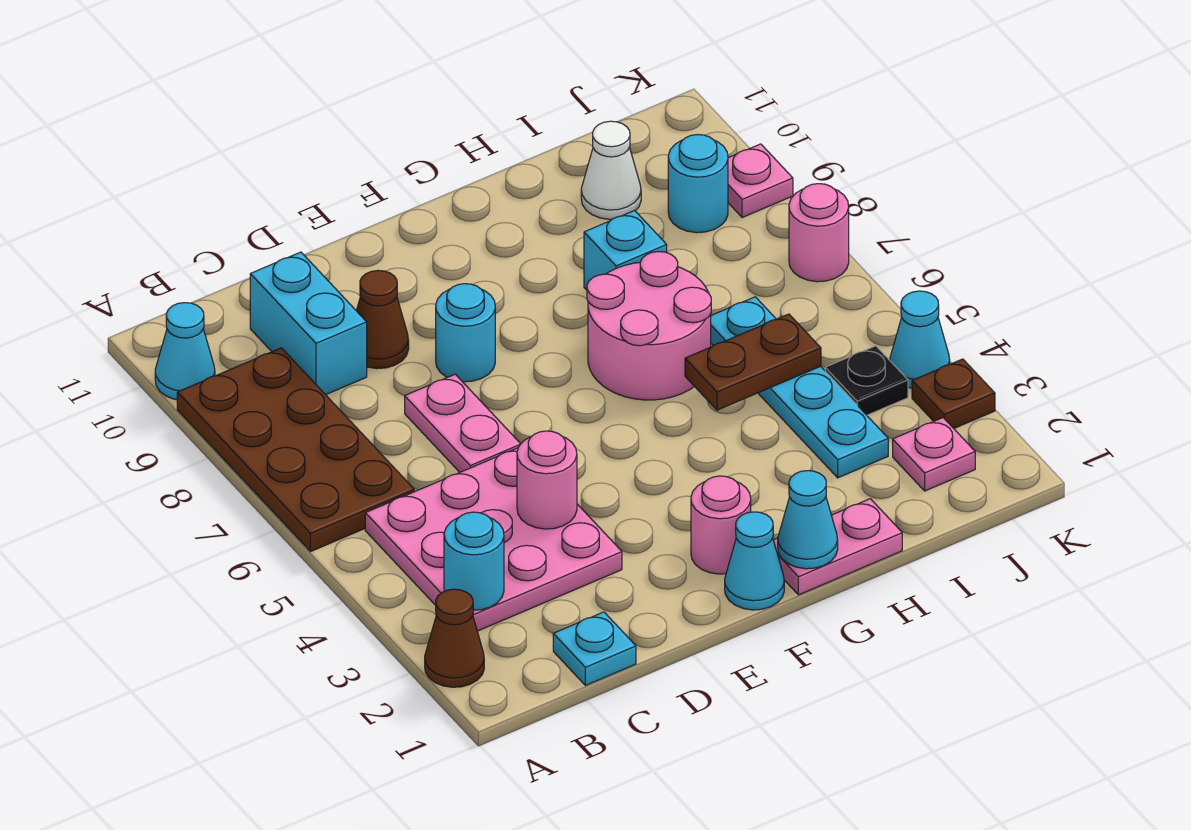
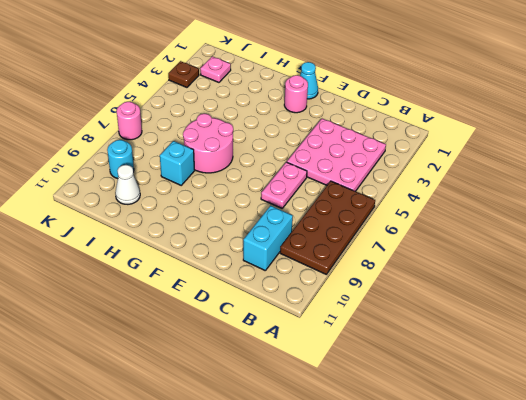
none -> brown cone A2 level 1
none -> cyan cone A10 level 1
none -> cyan plate C1 level 1

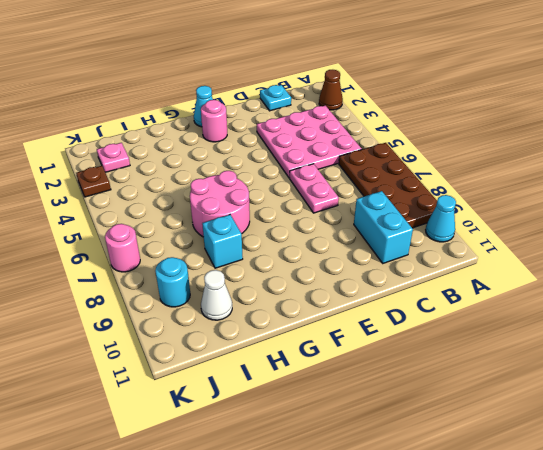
none -> brown cone D9 level 1
none -> cyan round brick E8 level 1
none -> pink plate G1:H1 level 1

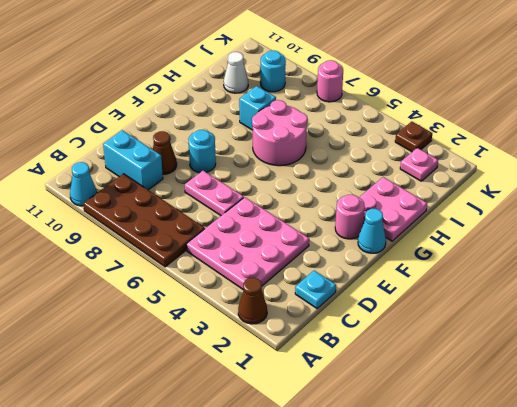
pink plate G1:H2 level 1 -> pink plate G1:H1 level 1
none -> cyan plate I3:I6 level 1
none -> black plate J4 level 1
none -> cyan cone K4 level 1

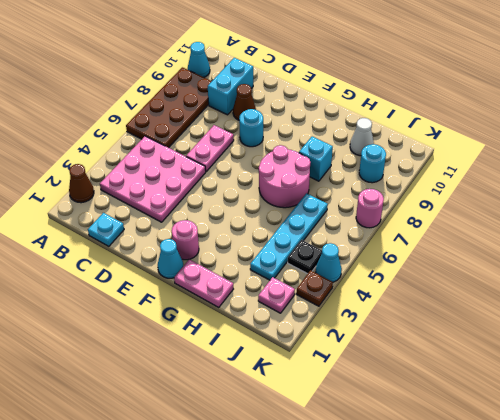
none -> pink plate K9 level 1
none -> cyan round brick B3 level 2
none -> pink round brick D4 level 2

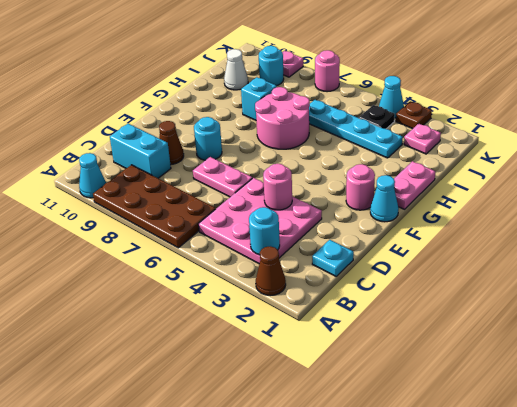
none -> cyan cone G1 level 2
none -> brown plate H5:I5 level 2

